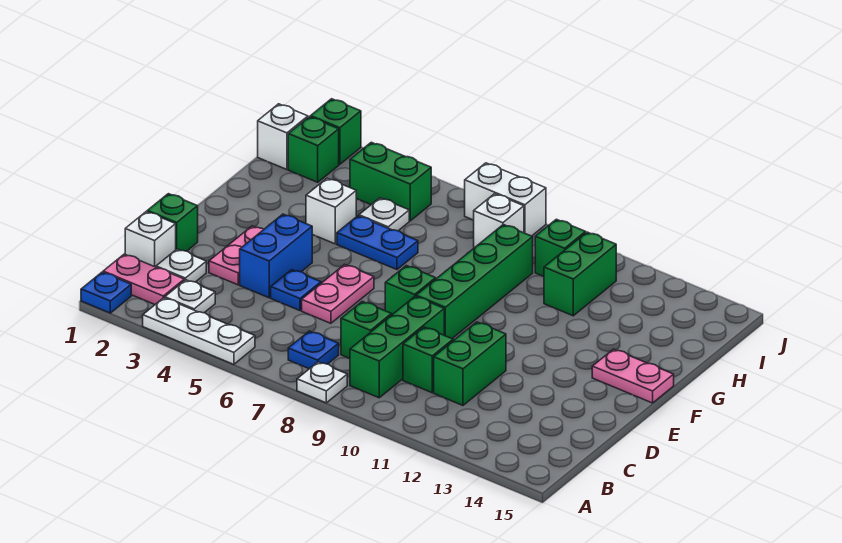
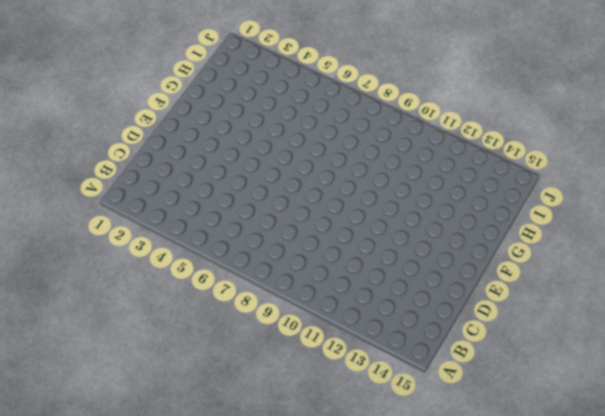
none -> blue plate A1 level 1
none -> white plate A3:A5 level 1
none -> white plate A8 level 1
none -> pink plate B1:B2 level 1

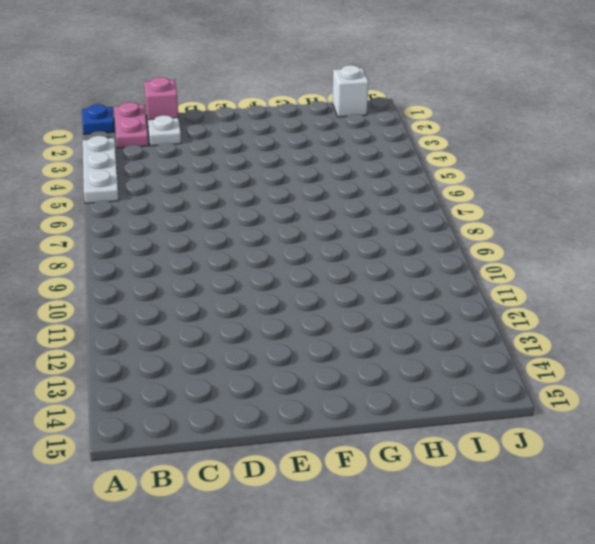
pink brick C1 level 1 -> white brick C1 level 1
none -> white plate A8 level 1
none -> white plate B3 level 1
none -> blue plate B7 level 1
none -> green brick B9:D9 level 1

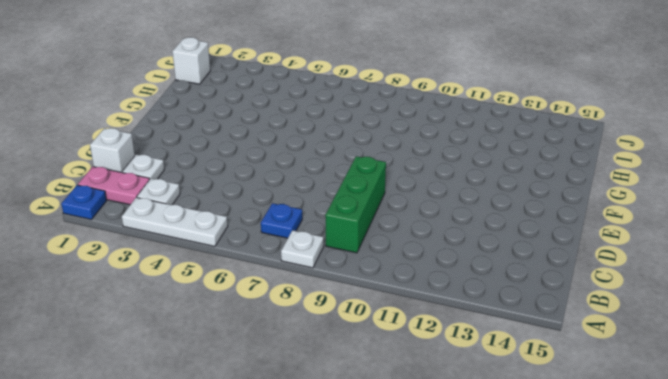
none -> green brick C8 level 1
none -> green brick C10 level 1
none -> green brick C11:D11 level 1
none -> green brick D1 level 1

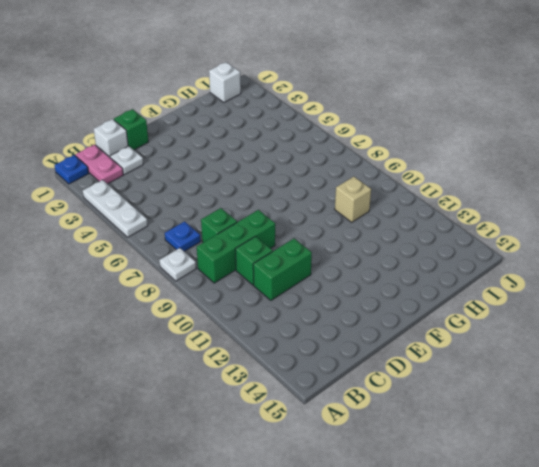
tan brick H10 level 1 -> none
none -> white plate B3 level 1
none -> pink plate D3:E3 level 1
none -> blue brick D4:E4 level 1
none -> blue plate D5 level 1

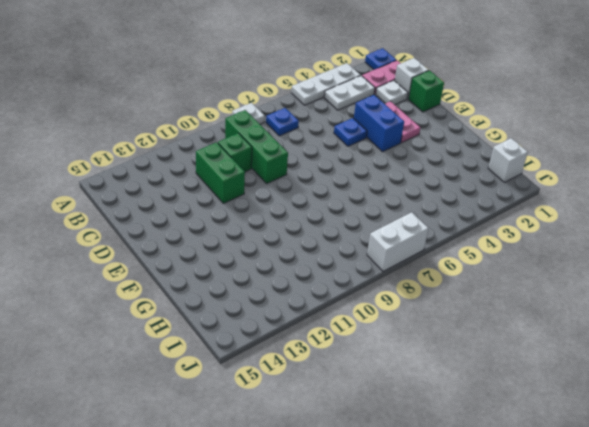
white plate B3:B4 level 1 -> white plate B3 level 1
none -> green brick C8 level 1
none -> pink plate D6:E6 level 1
none -> green brick E8 level 1
none -> green brick E9:H9 level 1

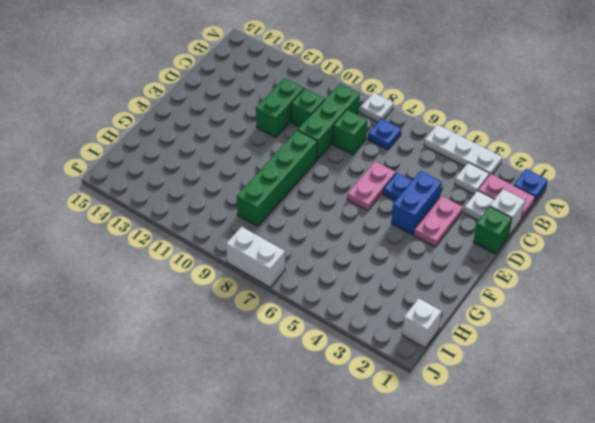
none -> green brick E8 level 1
none -> pink plate F14:F15 level 1
none -> white brick G4 level 1
none -> blue plate G5:G6 level 1

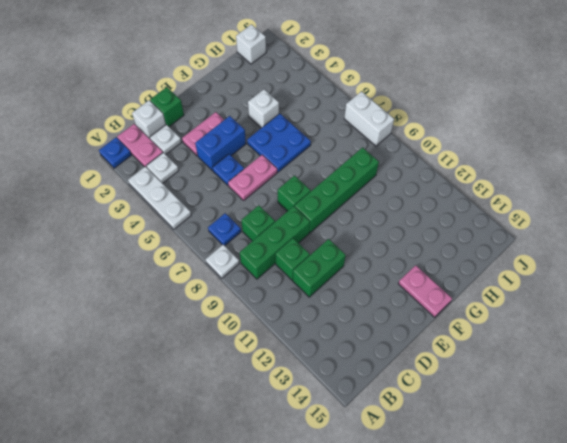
blue plate F5:G6 level 1 -> blue plate G5:G6 level 1
none -> white plate H5 level 1
none -> green brick H11:I11 level 1
none -> green brick I2 level 1
none -> green brick I4:I5 level 1

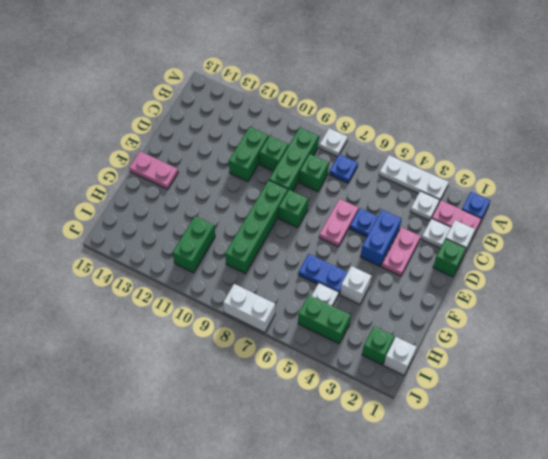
none -> white brick I8 level 1
none -> green brick I10 level 1
none -> green brick J2 level 1

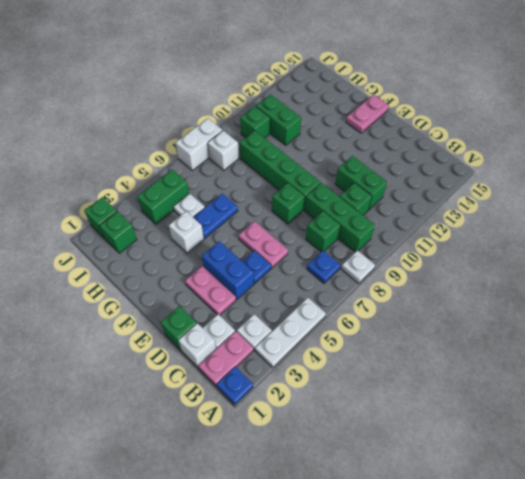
none -> white brick I1 level 1

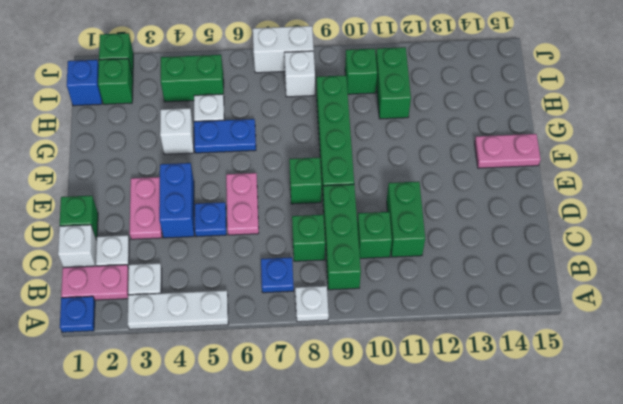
blue brick I1 level 1 -> white brick I1 level 1

